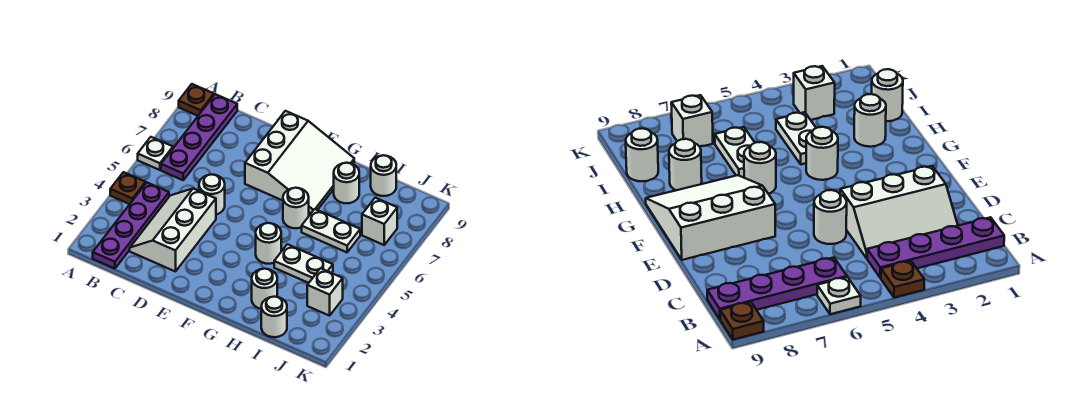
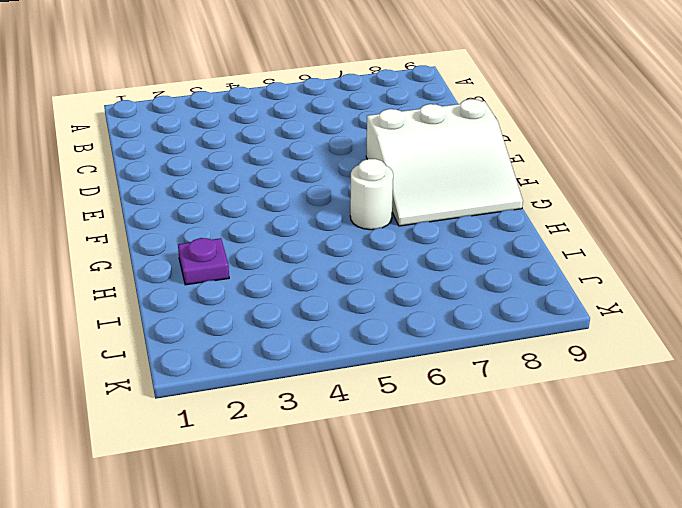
purple plate H2 level 1 -> white round brick H2 level 1
none -> brown plate A4 level 1
none -> white plate A6 level 1
none -> brown plate A9 level 1

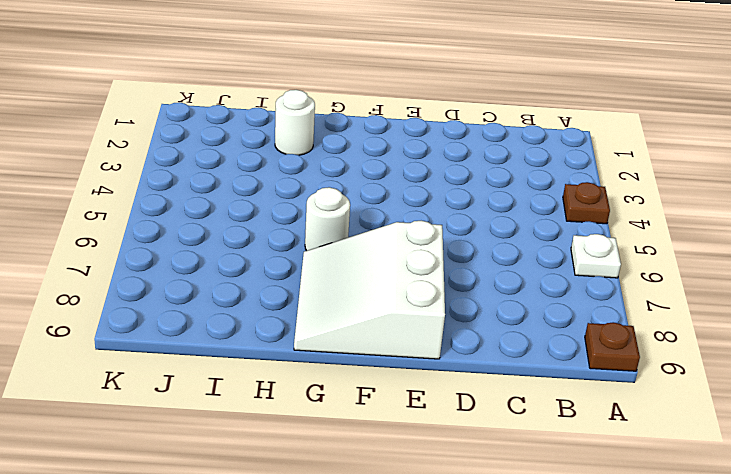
none -> purple plate B1:B4 level 1
none -> purple plate B6:B9 level 1
none -> white slope C2:D4 level 1 top D

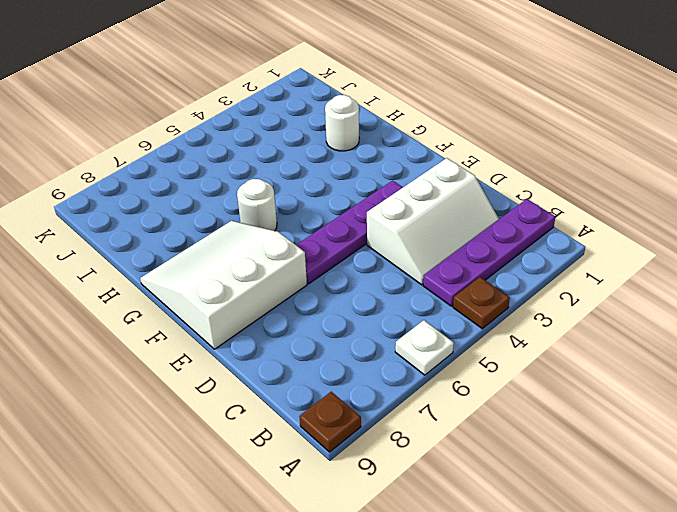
purple plate E3:E6 level 1 -> purple plate B6:B9 level 1
none -> white round brick D5 level 1
none -> white round brick G4 level 1
none -> white plate H4:I4 level 1

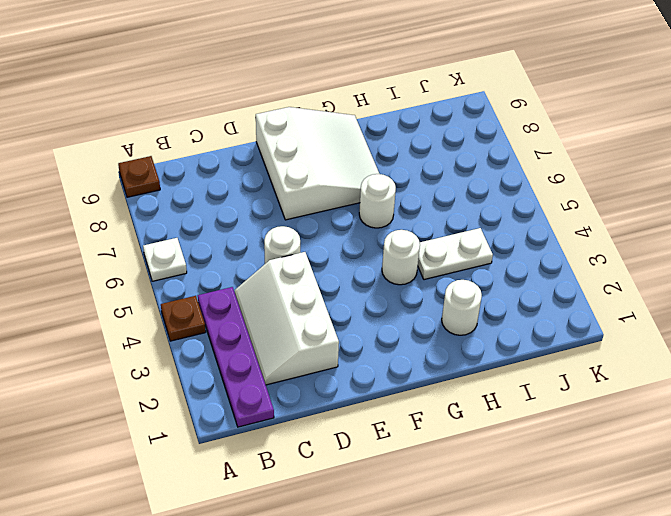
none -> purple plate B6:B9 level 1
none -> white plate H6:I6 level 1
none -> white round brick H8 level 1

